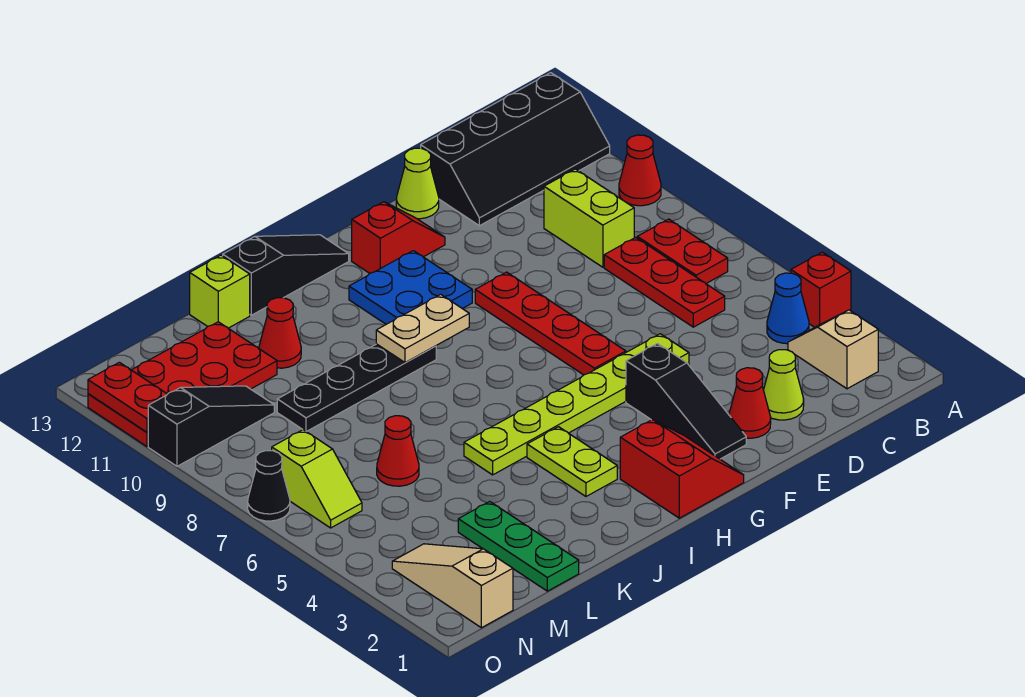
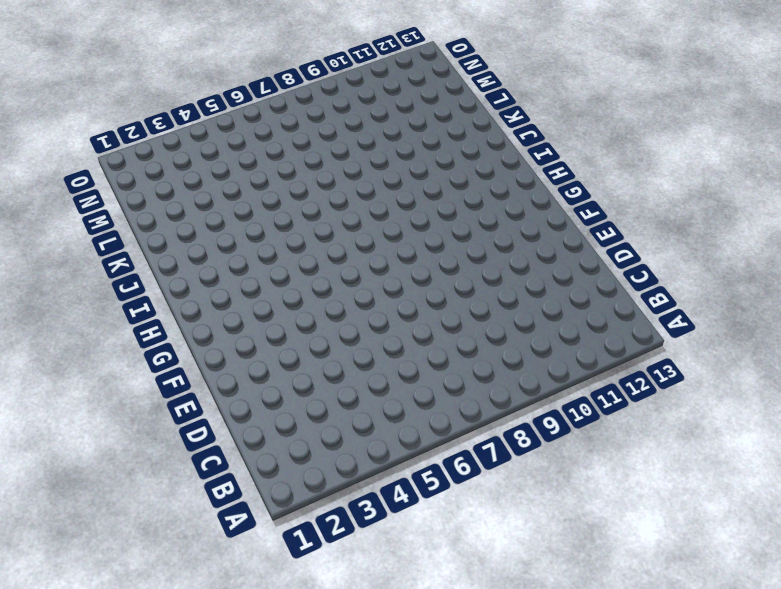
none -> red brick A4 level 1
none -> red cone A10 level 1
none -> black slope A12:D13 level 1 top 13
none -> tan slope B2:B3 level 1 top 2

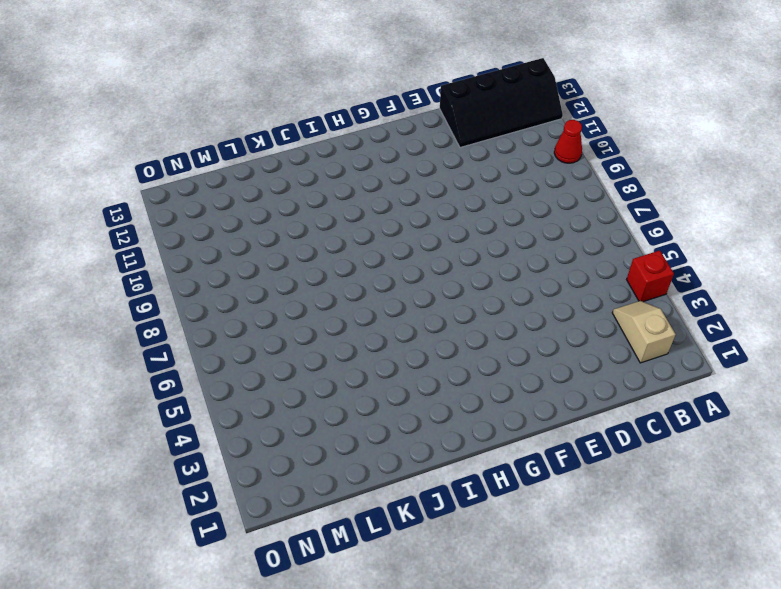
none -> blue cone B4 level 1
none -> red plate B7:B8 level 1
none -> red plate C6:C8 level 1
none -> lime brick C9:C10 level 1

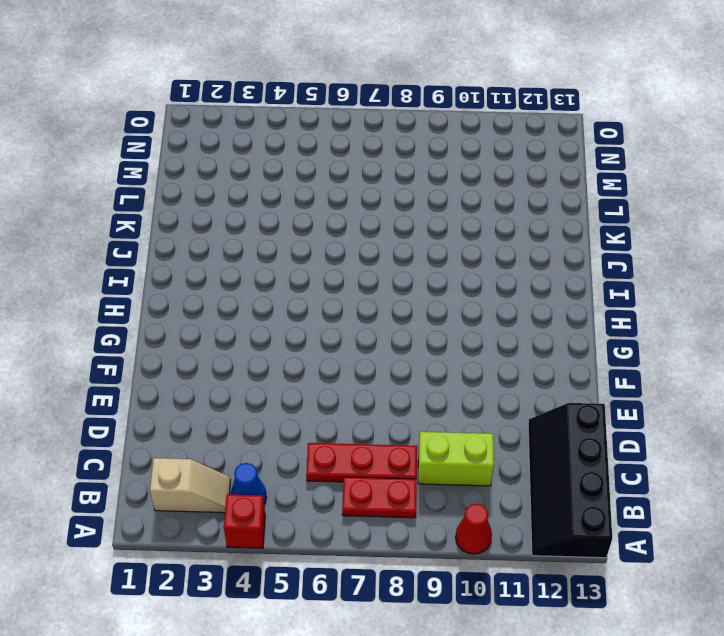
none -> lime cone D2 level 1
none -> red cone E2 level 1
none -> lime plate E5:J5 level 1
none -> lime cone E13 level 1

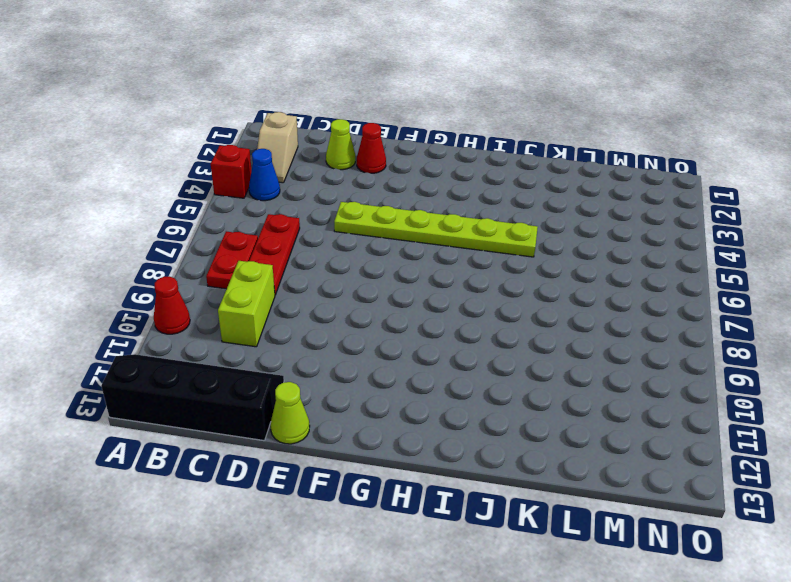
none -> black slope F2:F4 level 1 top 4
none -> red plate F6:F9 level 1
none -> red slope F12:G12 level 1 top G
none -> red slope G1:H2 level 1 top H

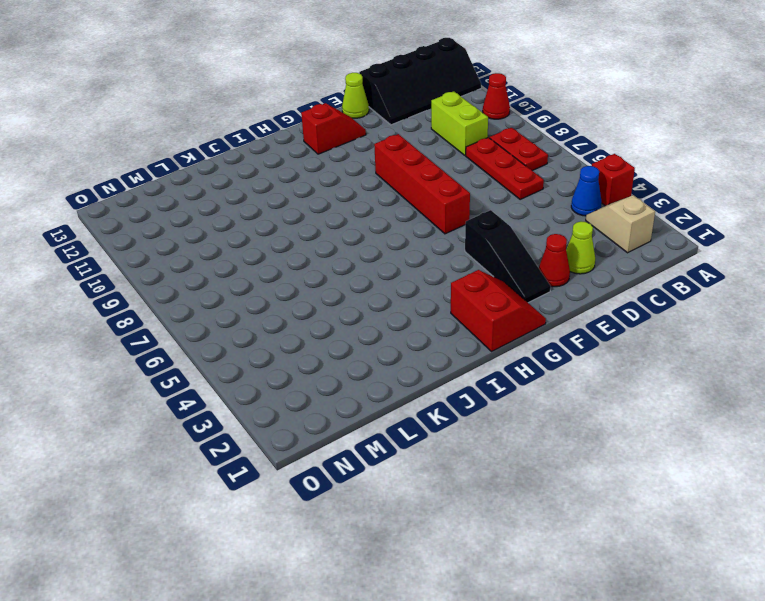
red brick F6:F9 level 1 -> red plate F6:F9 level 1
none -> lime plate E5:J5 level 1
none -> blue plate G10:H11 level 1
none -> black slope H13:J13 level 1 top J
none -> lime plate I3:I4 level 1

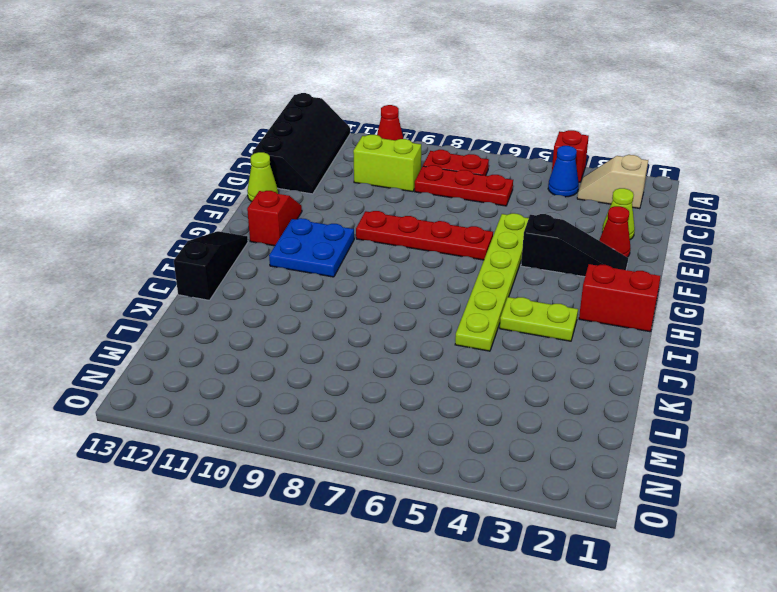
none -> black plate I9:L9 level 1
none -> red cone K11 level 1
none -> lime brick K13 level 1
none -> green plate L1:L3 level 1

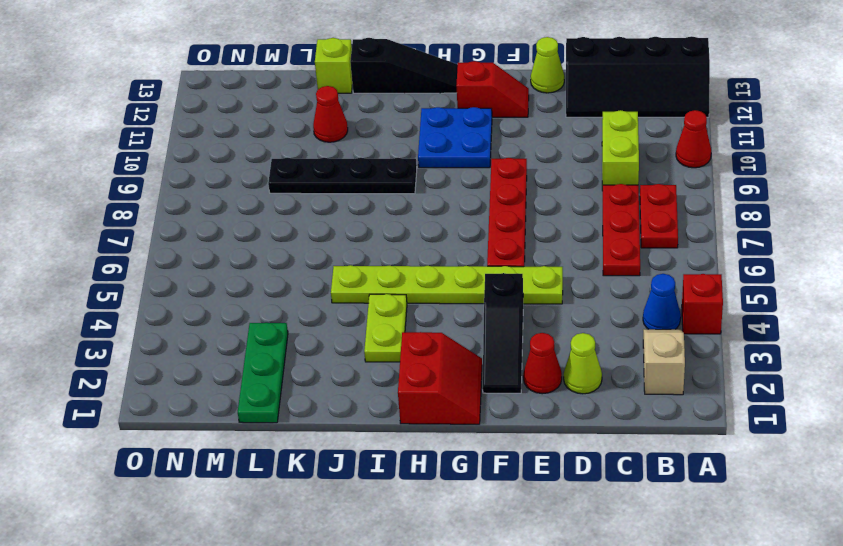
none -> red cone L6 level 1
none -> red plate L11:O12 level 1
none -> black slope M10:O10 level 1 top O
none -> tan slope N1:N3 level 1 top 1

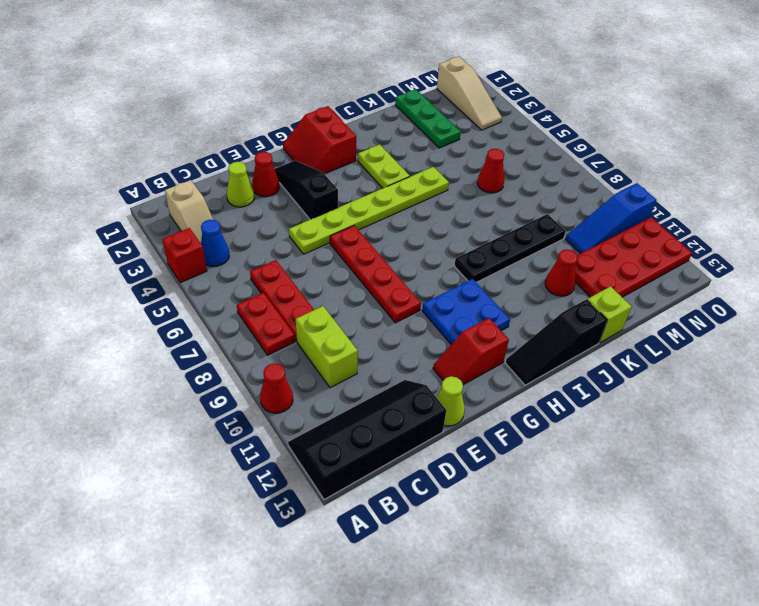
blue slope M10:O10 level 1 top O -> black slope M10:O10 level 1 top O
none -> lime slope N6:N7 level 1 top 7
none -> black cone O7 level 1
none -> tan plate H9:I9 level 2
none -> red plate O11:O12 level 2

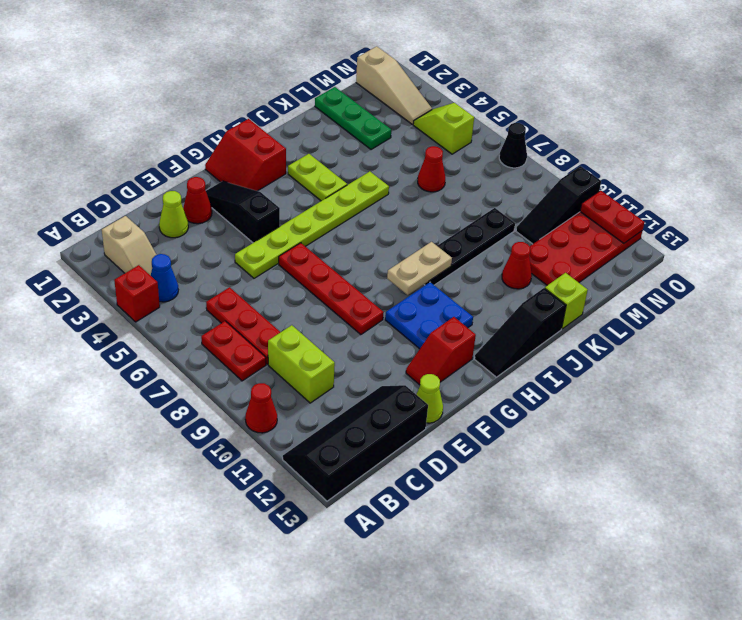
lime slope N4:N5 level 1 top 5 -> lime slope N6:N7 level 1 top 7

